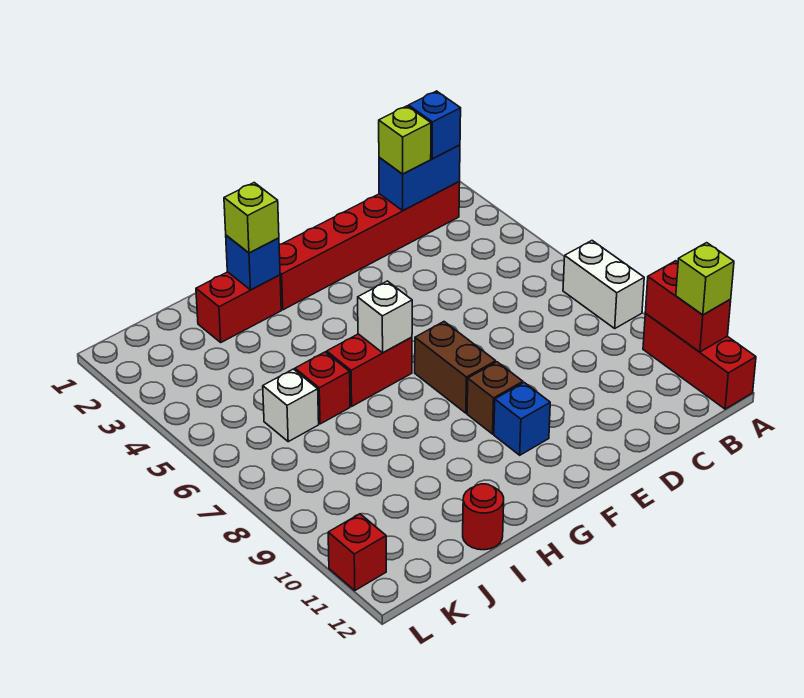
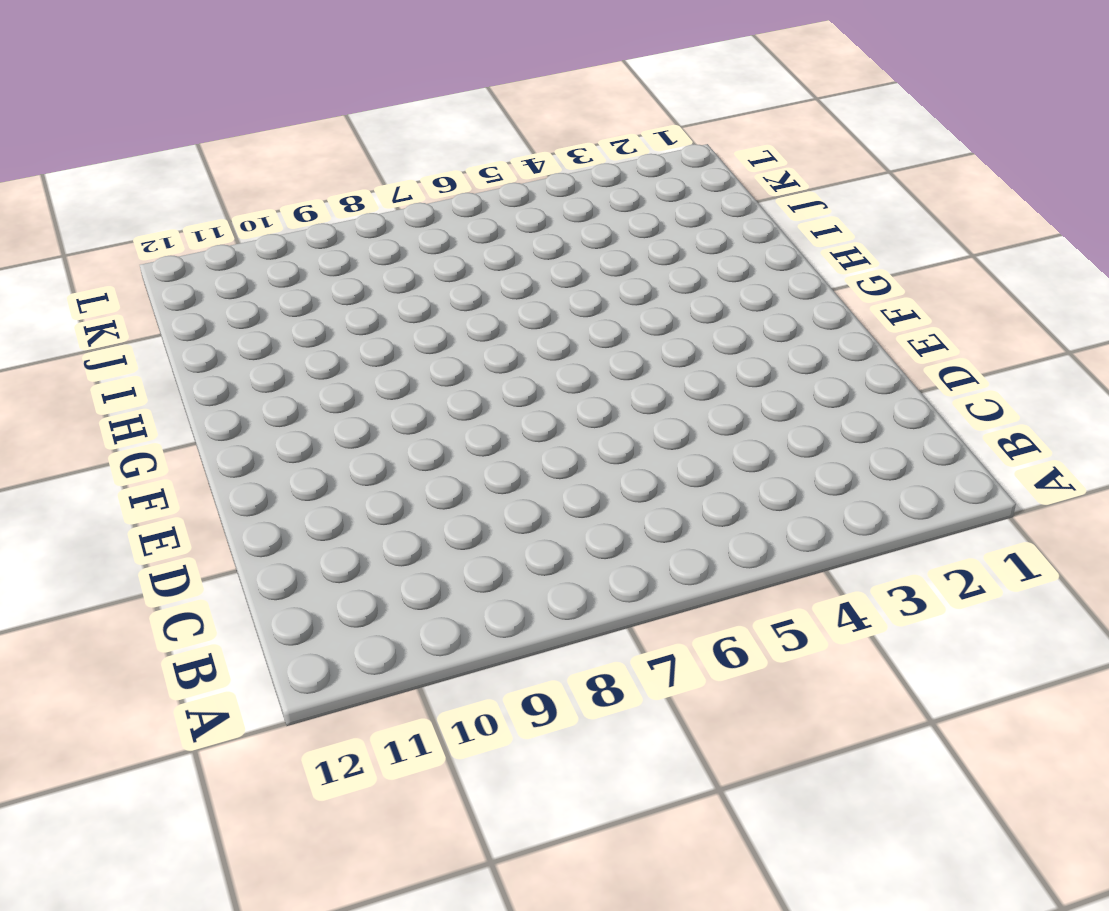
none -> white brick A7:A8 level 1
none -> red brick A10:A12 level 1
none -> red brick B2:G2 level 1

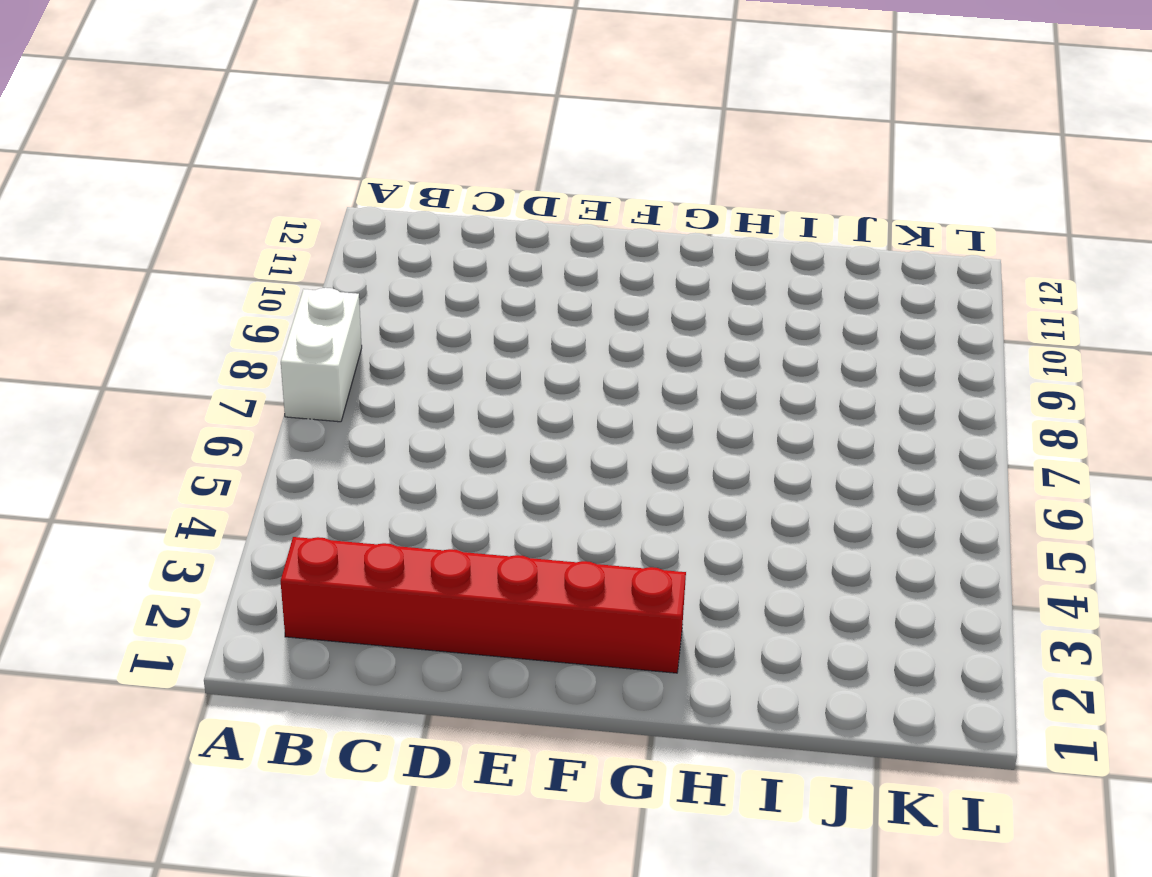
none -> red brick A10:A12 level 1
none -> brown brick F7:F8 level 1
none -> brown brick F9 level 1

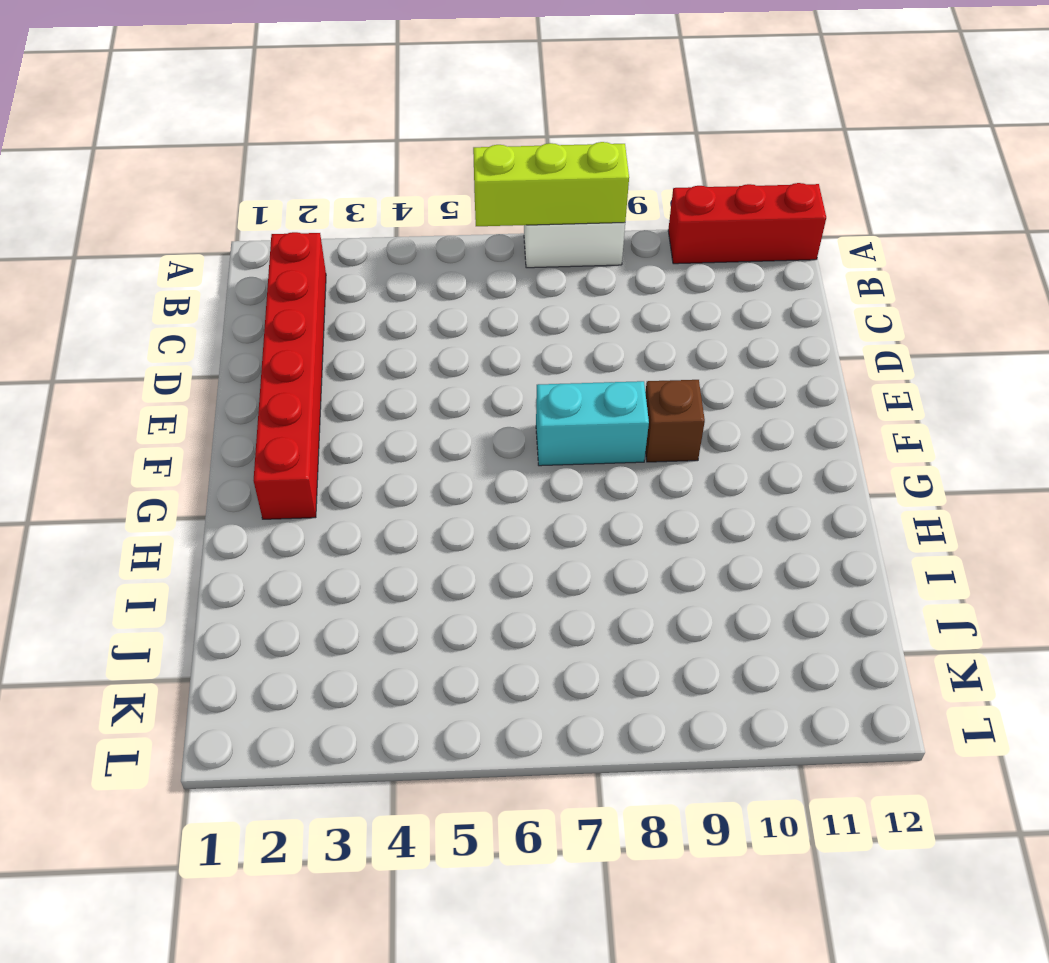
lime brick A6:A8 level 2 -> none
cyan brick F7:F8 level 1 -> brown brick F7:F8 level 1
none -> blue brick F10 level 1
none -> red brick G6:H6 level 1
none -> red brick H2:I2 level 1

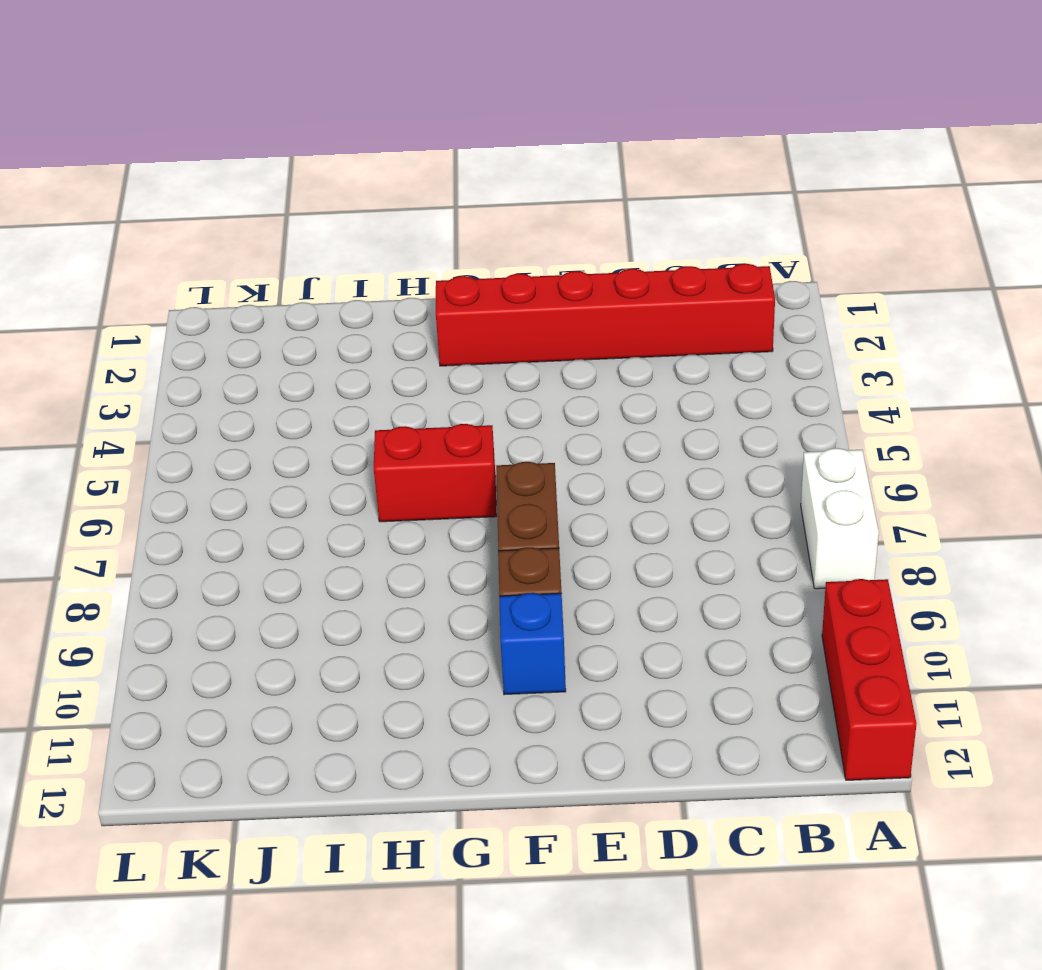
none -> red brick H2:I2 level 1
none -> red brick I6 level 1
none -> red round brick I12 level 1

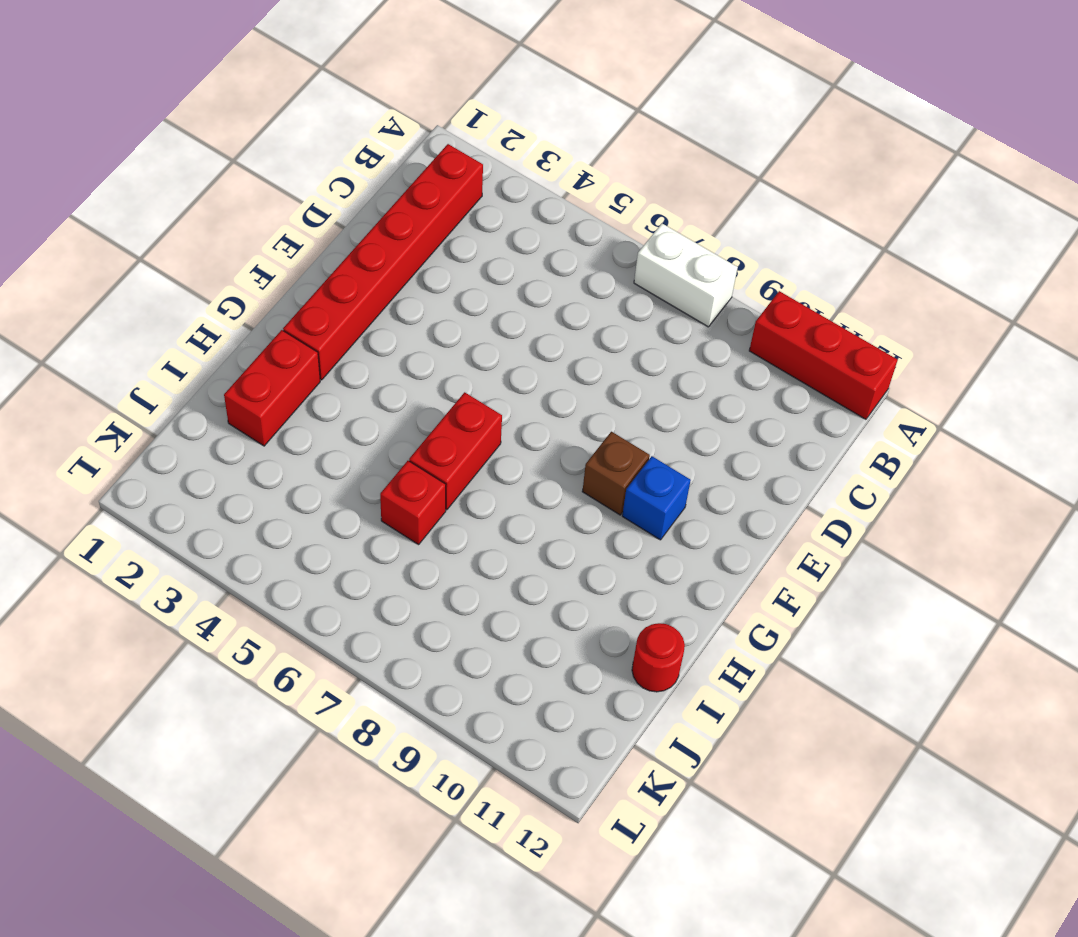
none -> brown brick F7:F8 level 1
none -> white brick J6 level 1
none -> red brick L11 level 1

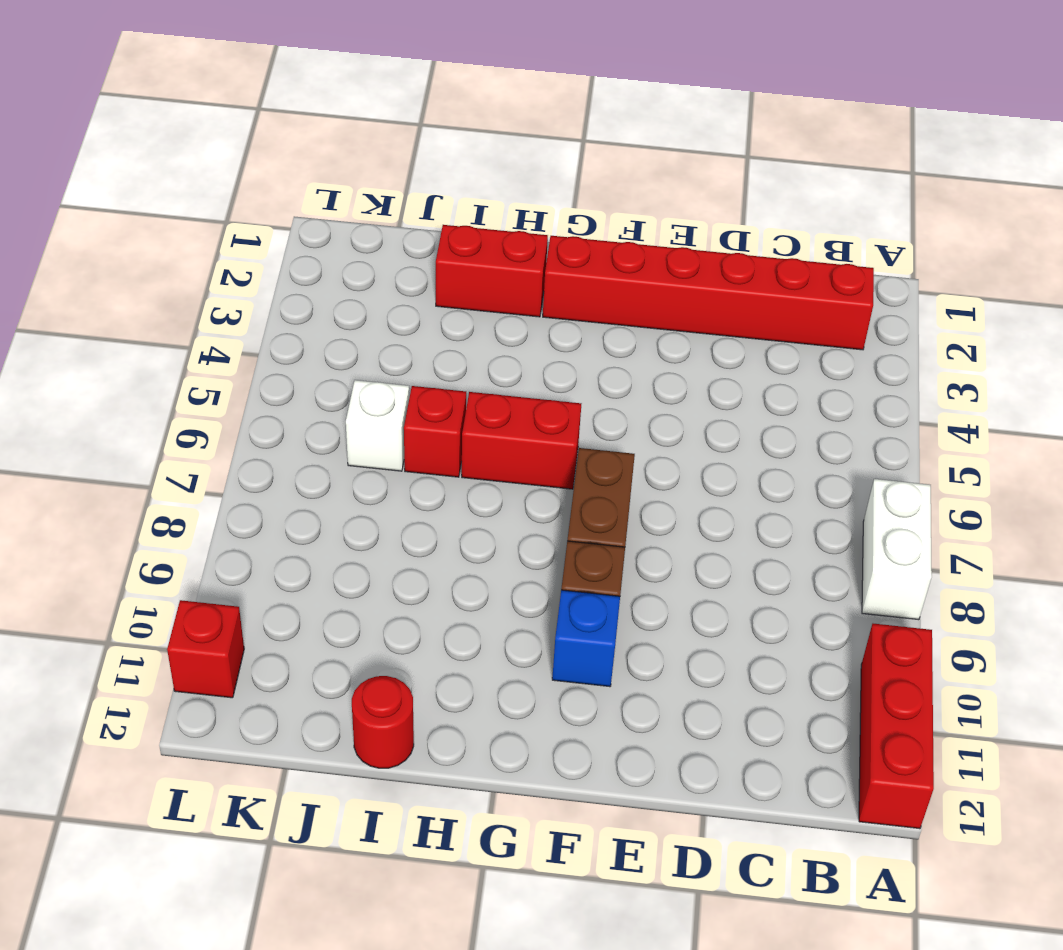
none -> red brick A10:A11 level 2
none -> blue brick B2:C2 level 2
none -> white brick G6 level 2

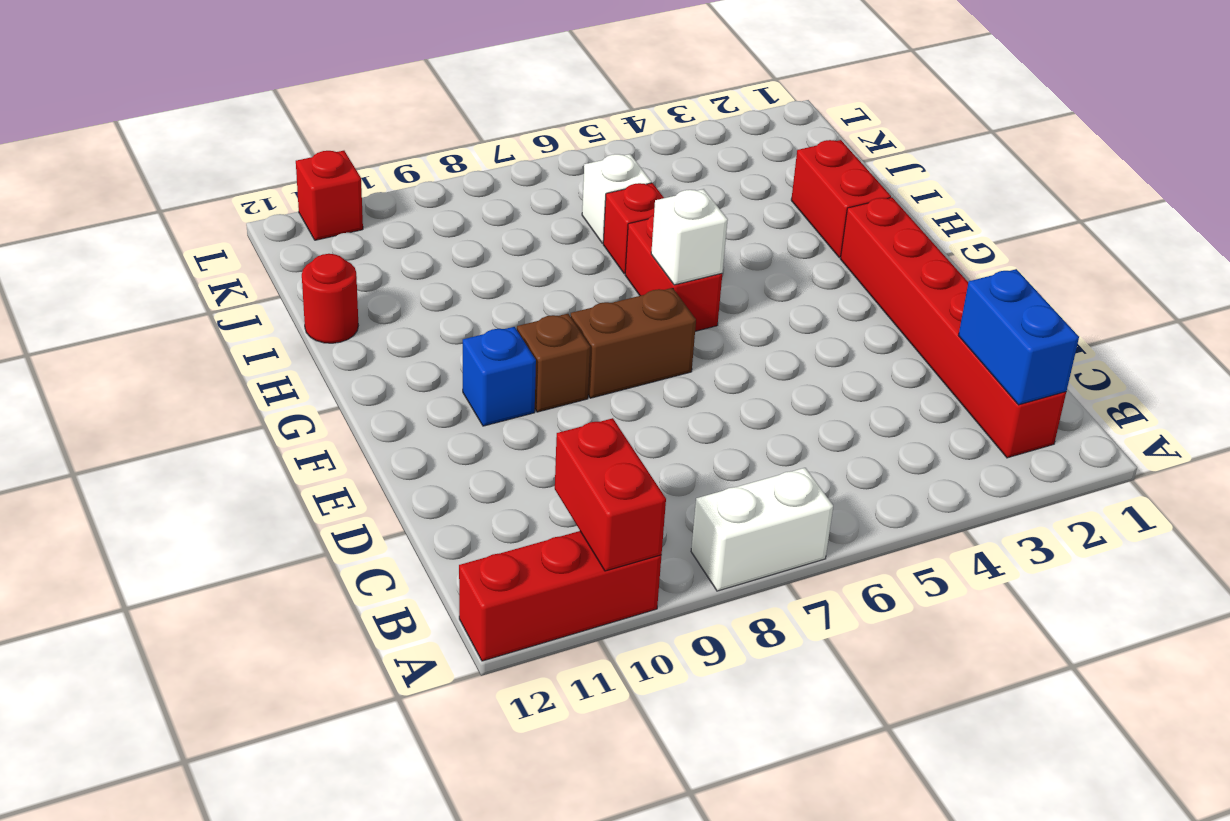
red brick A10:B10 level 2 -> red brick A10:A11 level 2
none -> blue brick H2 level 2
none -> lime brick A11 level 3
none -> blue brick B2 level 3

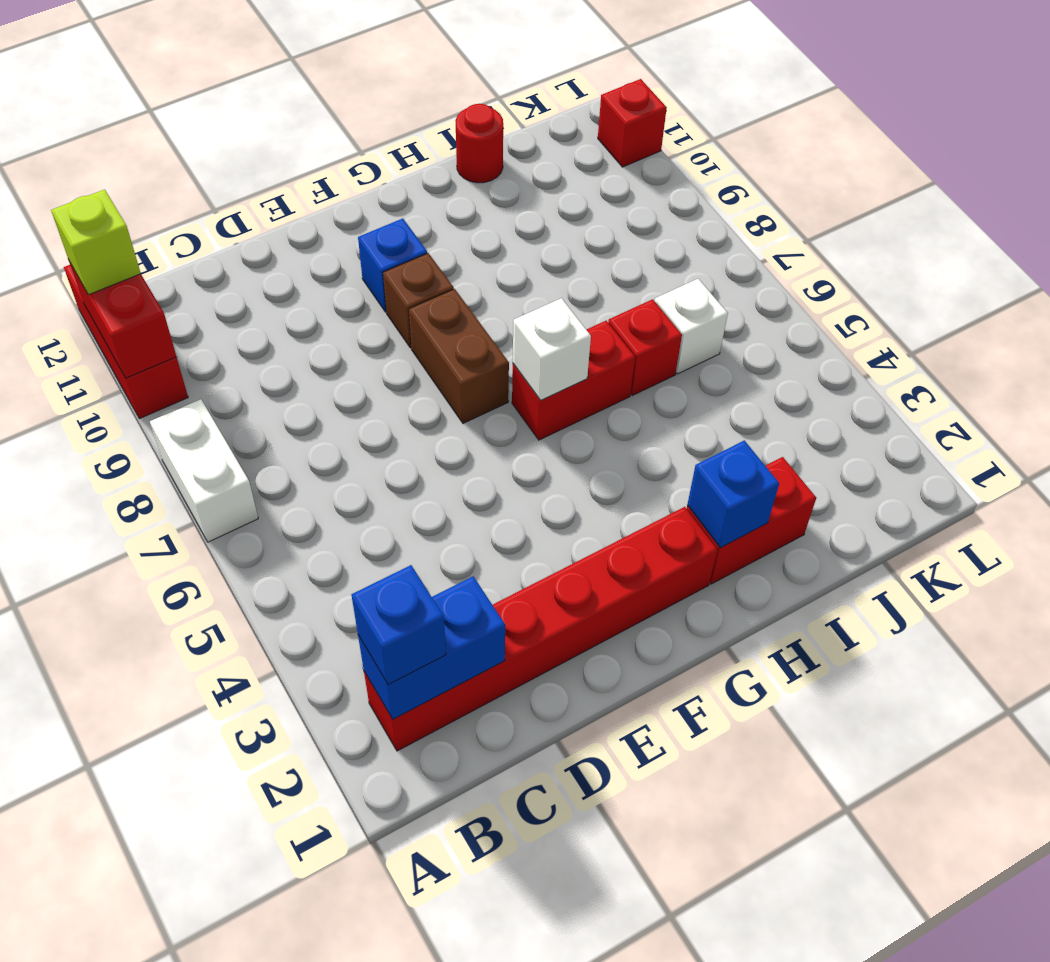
none -> lime brick C2 level 3
none -> lime brick H2 level 3

